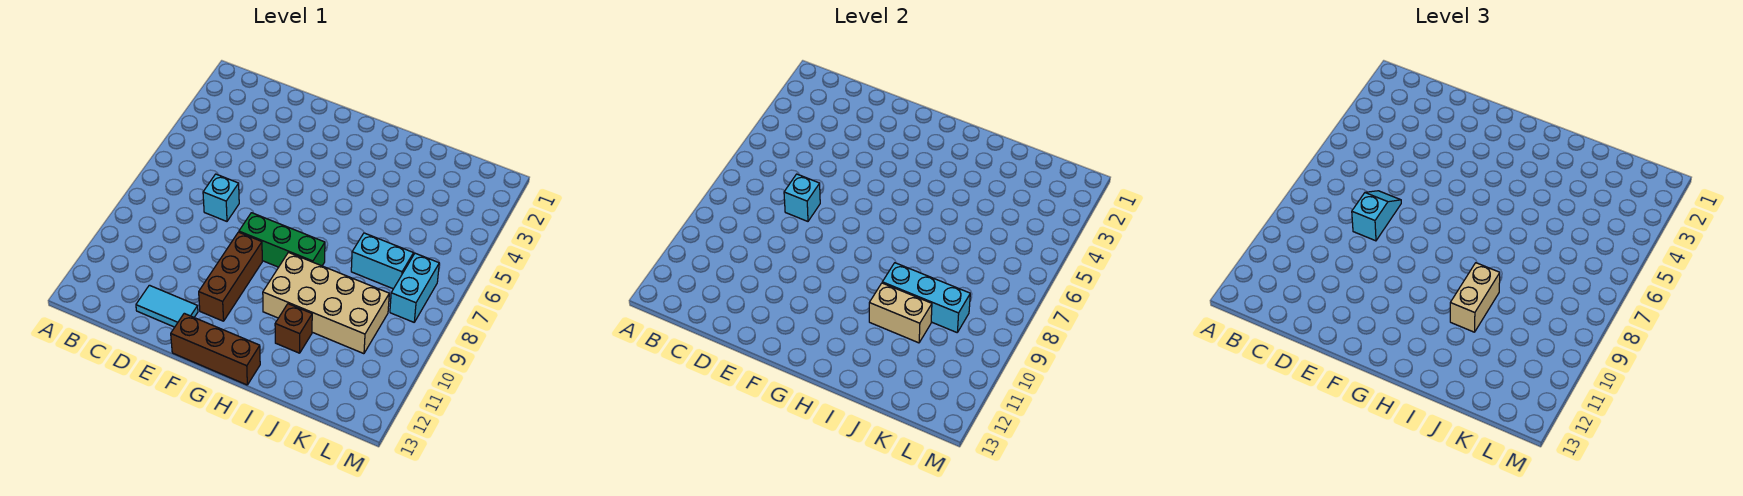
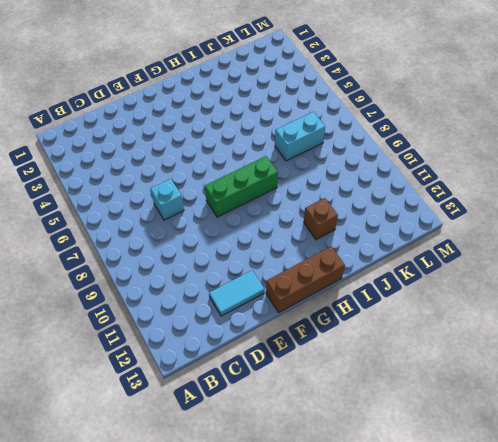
none -> brown brick F9:F11 level 1
none -> tan brick H9:K10 level 1
none -> cyan brick L7:L8 level 1

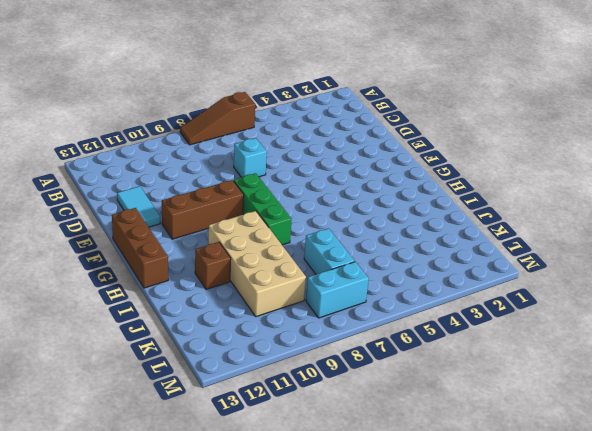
brown slope A6:A8 level 1 top 6 -> none
none -> cyan brick D7 level 2
none -> cyan brick I9:K9 level 2
none -> tan brick I10:J10 level 2

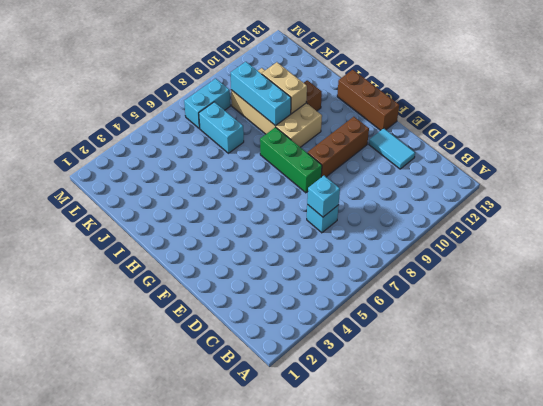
none -> cyan slope D7:D8 level 3 top 8
none -> tan brick I9:I10 level 3

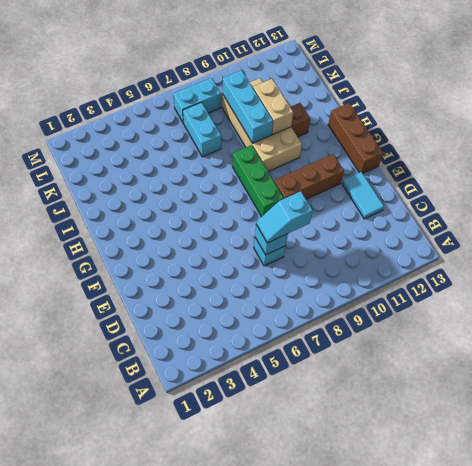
none -> tan brick I9:I10 level 3

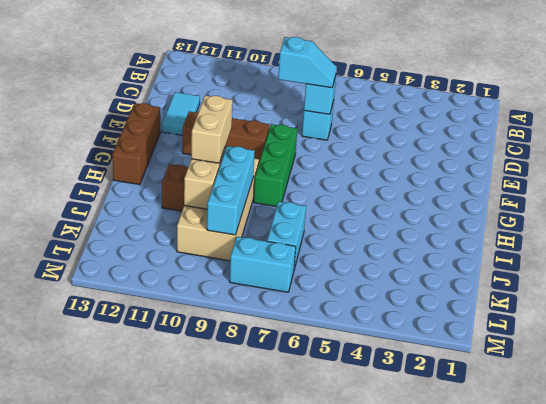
tan brick H10:I10 level 3 -> tan brick I9:I10 level 3

